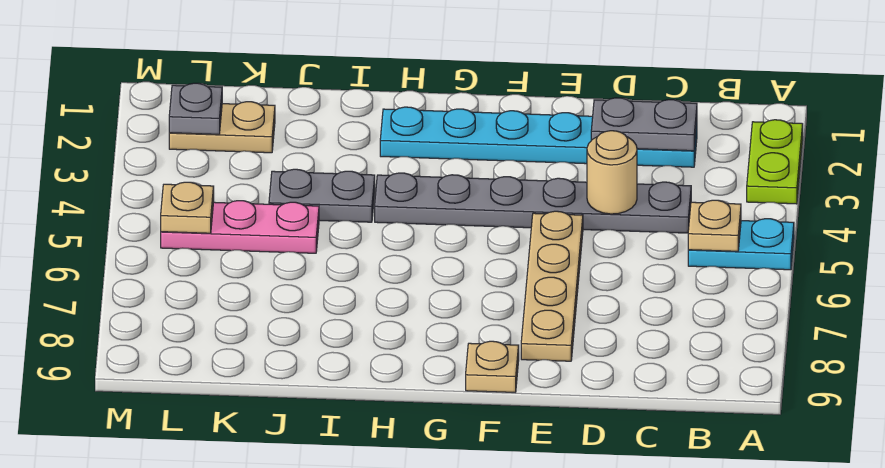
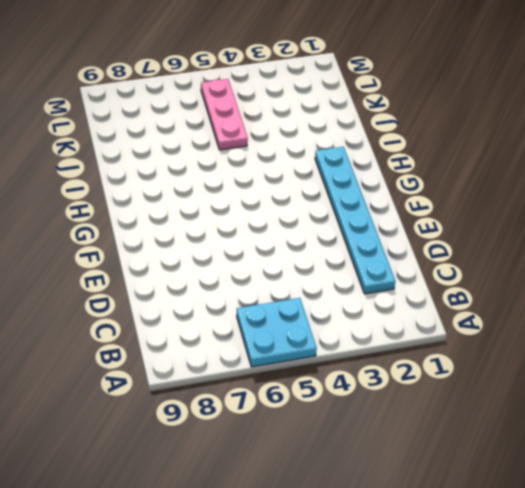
cyan plate A5:B6 level 1 -> cyan plate A5:B5 level 1
none -> lime plate A2:A3 level 1
none -> grey plate C4:H4 level 1
none -> tan plate E5:E8 level 1

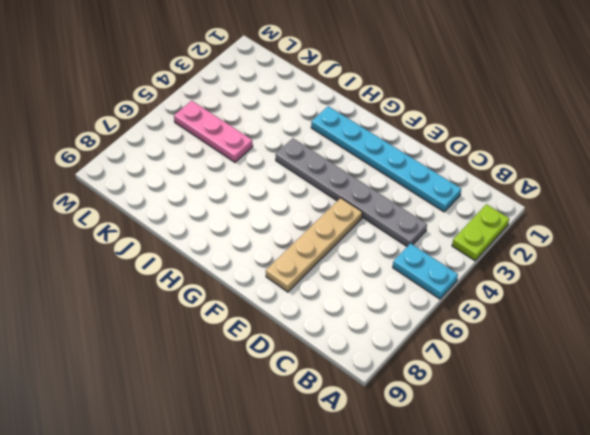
none -> tan plate F9 level 1
none -> grey plate I4:J4 level 1
none -> tan plate K2:L2 level 1

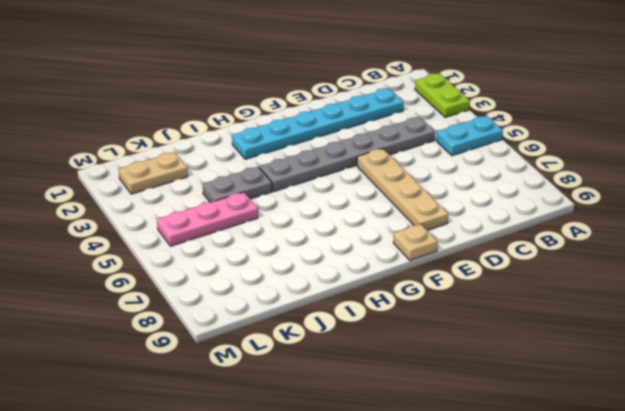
none -> tan plate B5 level 2
none -> grey plate C2:D2 level 2
none -> tan round brick D4 level 2

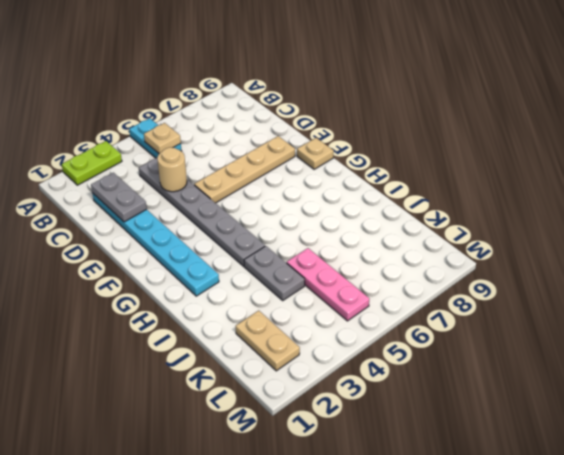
none -> grey plate L2 level 2
none -> tan plate L5 level 2

